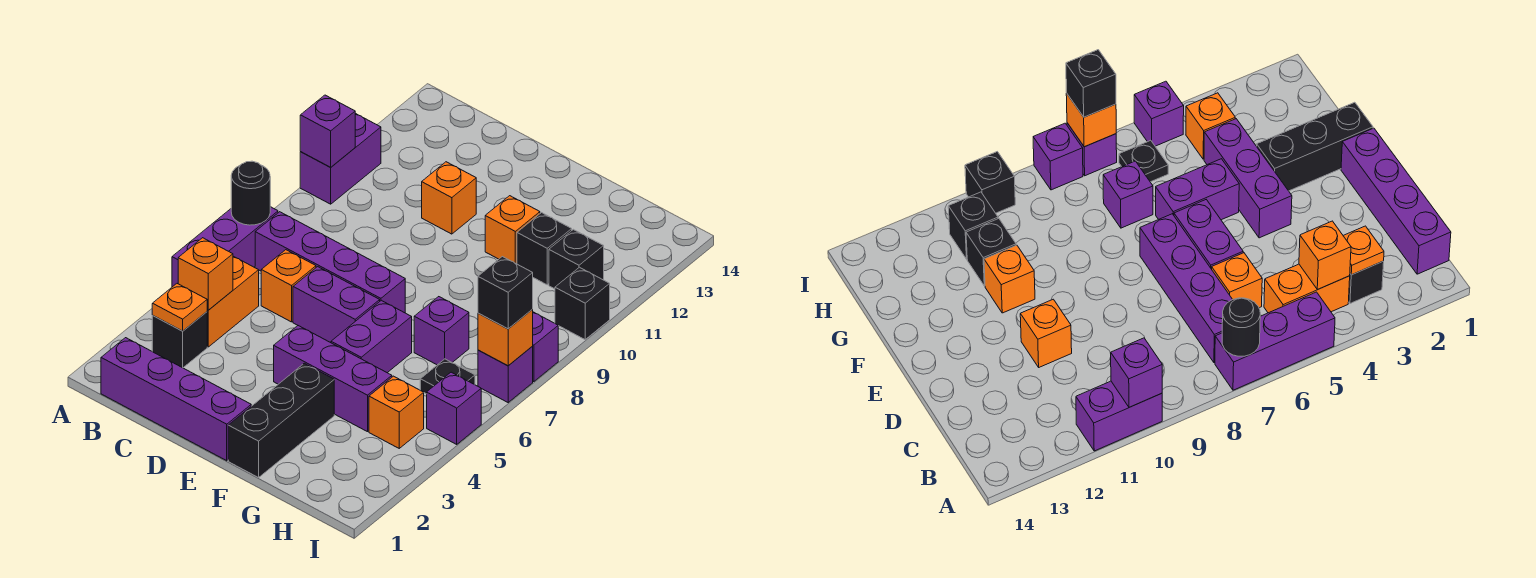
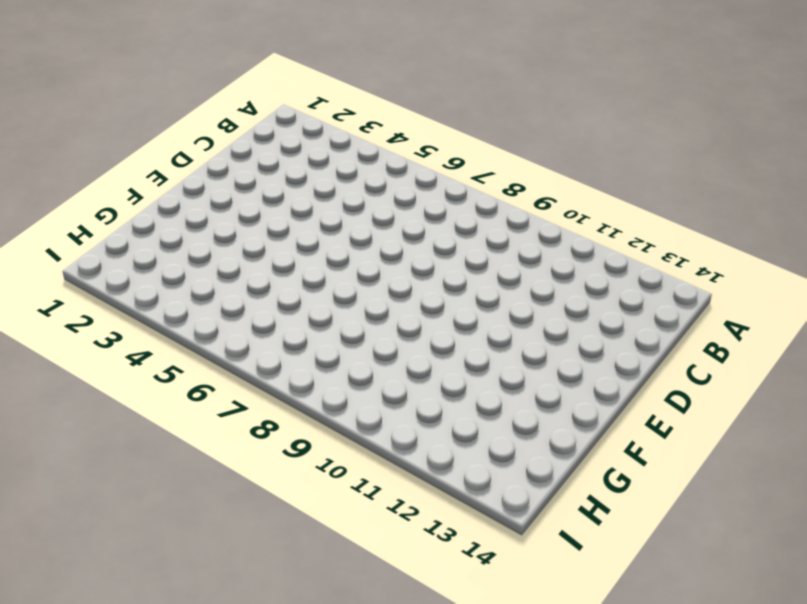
none -> purple brick A5:A7 level 1
none -> purple brick A10:A11 level 1
none -> purple brick B1:E1 level 1

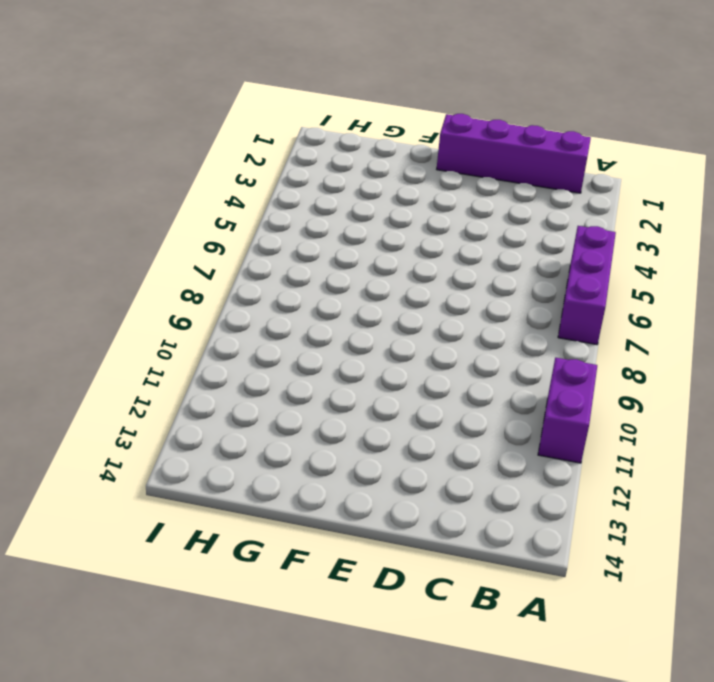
none -> black brick B3 level 1
none -> orange brick B4:B5 level 1
none -> purple brick B7:E7 level 1

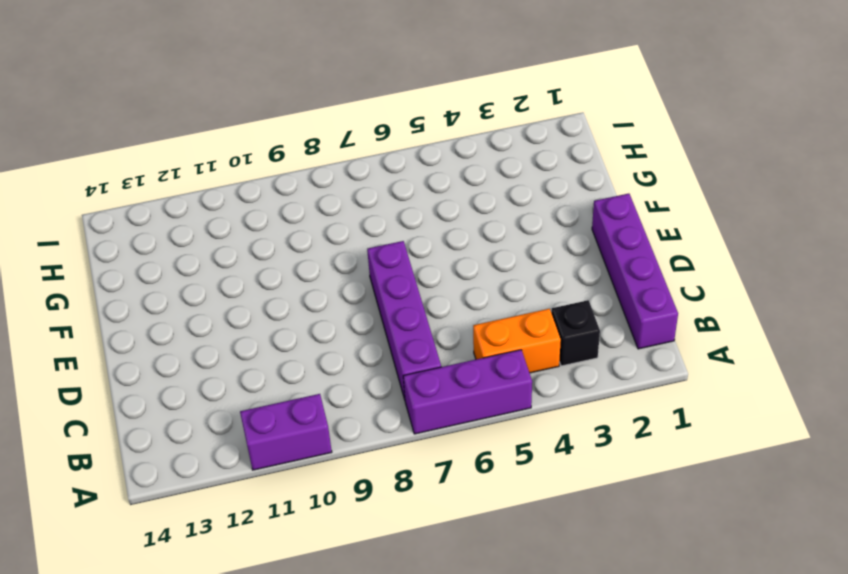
none -> orange brick C6 level 1
none -> purple brick D6:E6 level 1
none -> orange brick D11 level 1

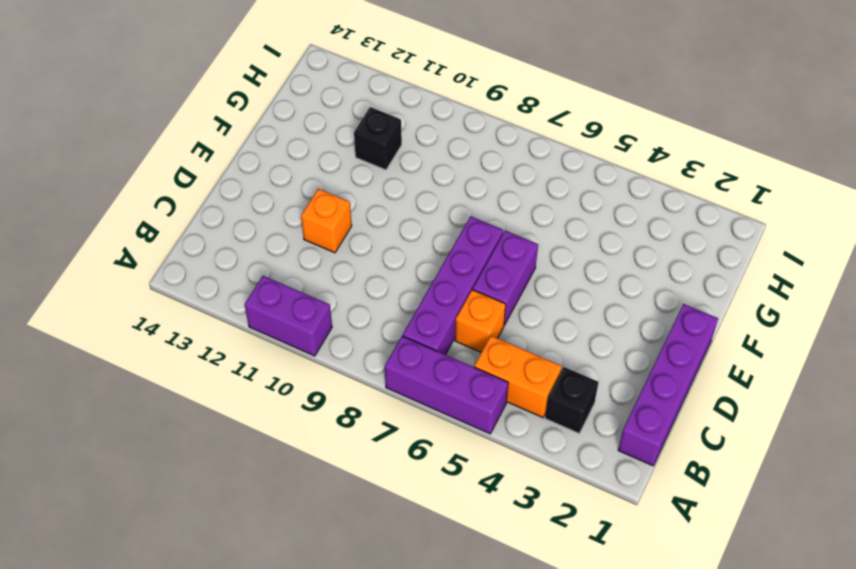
none -> purple brick E4:G4 level 1
none -> black brick F1:F3 level 1
none -> purple brick F5:F6 level 1

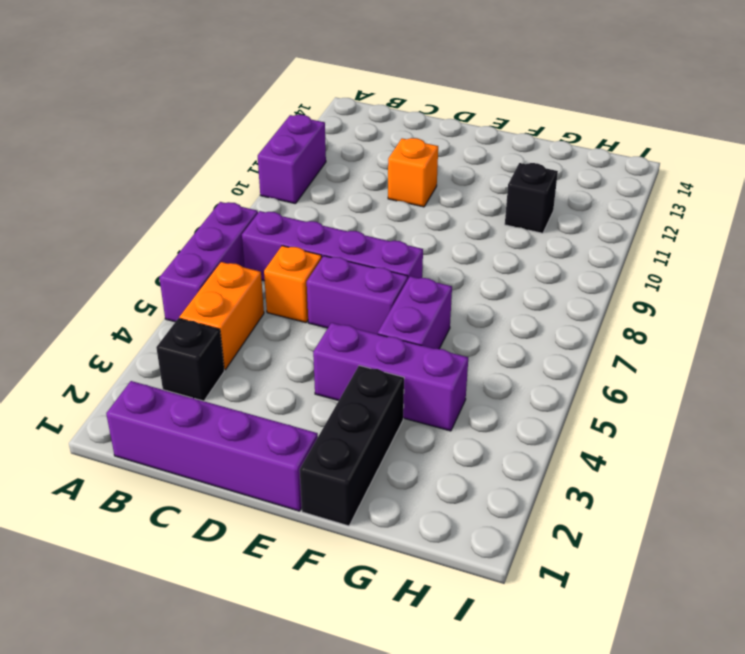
none -> orange brick F11 level 1
none -> purple brick G7 level 1
none -> orange brick H4 level 1

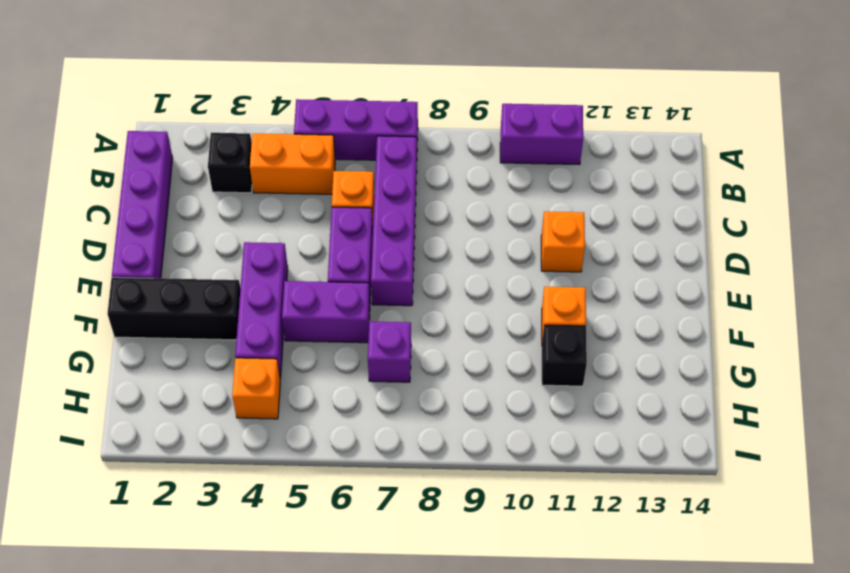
none -> black plate H6 level 1
none -> black brick H11 level 1
none -> purple brick I5 level 1

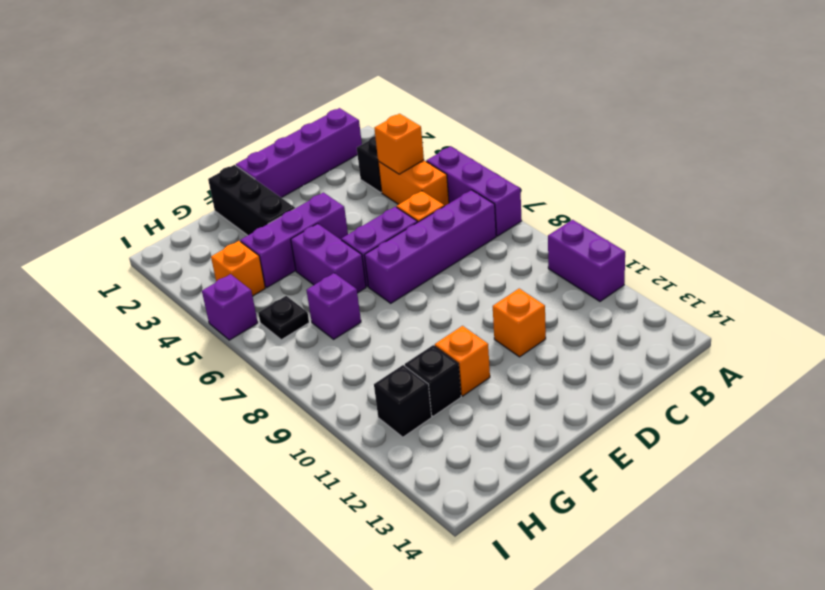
none -> purple brick I7 level 1
none -> purple brick I8 level 1
none -> black brick I10 level 1

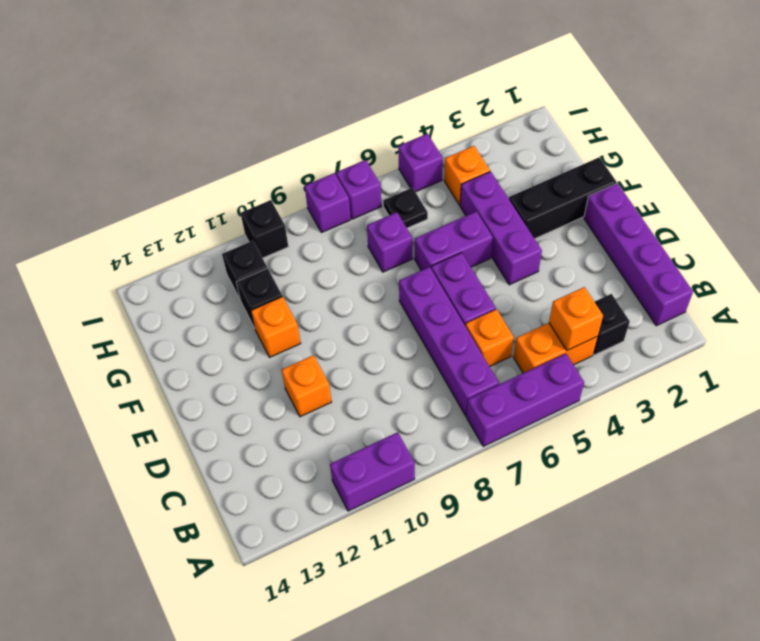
none -> black round brick A7 level 2
none -> purple brick A10 level 2
none -> orange plate B3 level 2

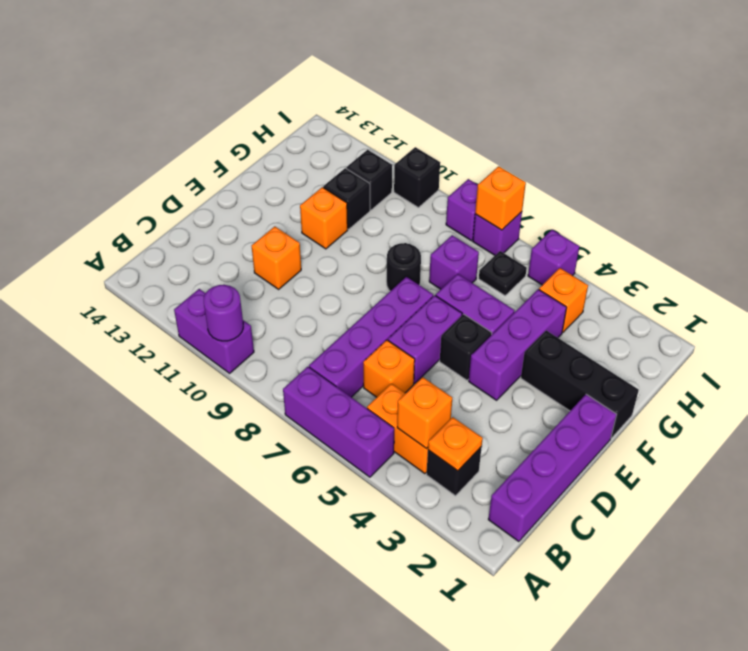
purple round brick A10 level 2 -> purple brick A10 level 2
black brick E5 level 1 -> black brick I7 level 3
black round brick F8 level 1 -> black round brick A7 level 2

